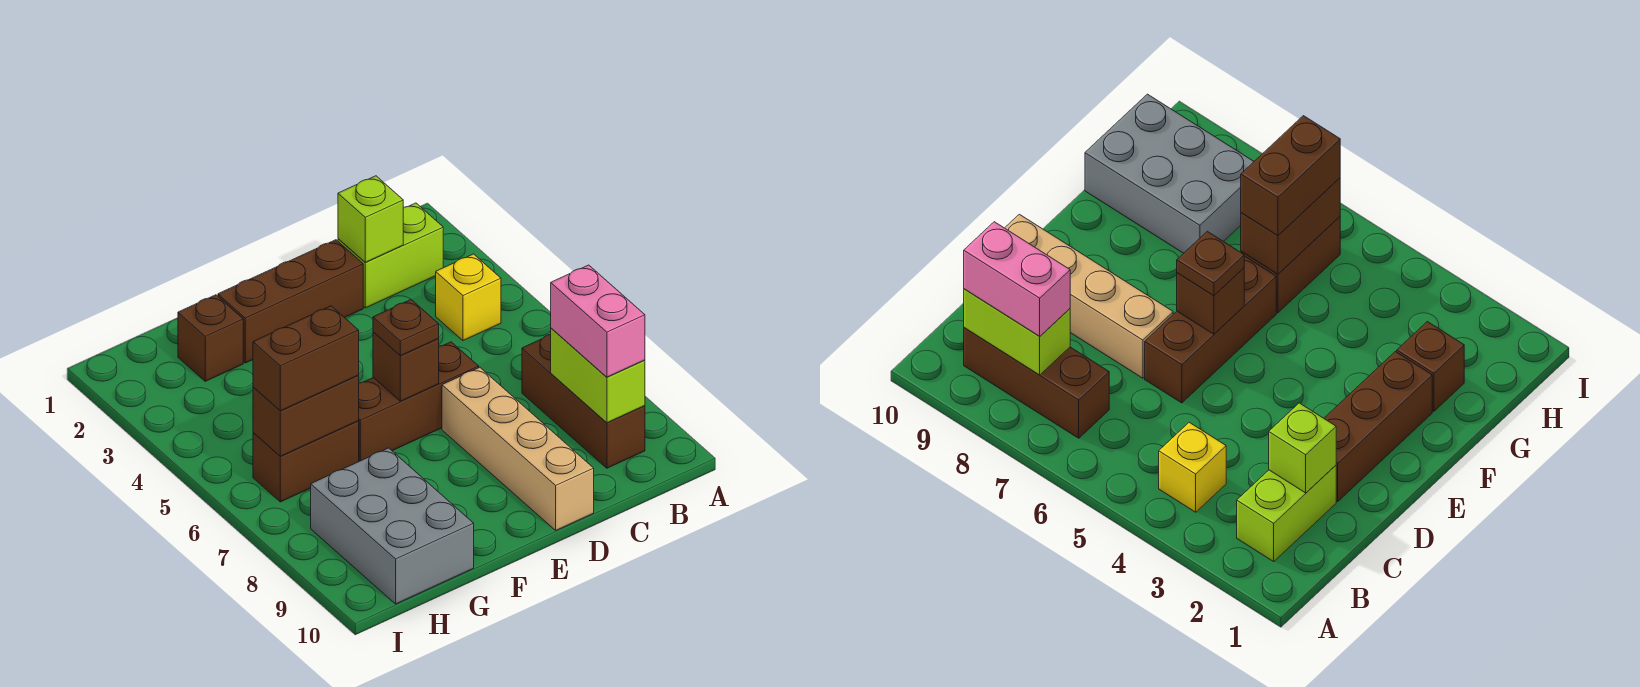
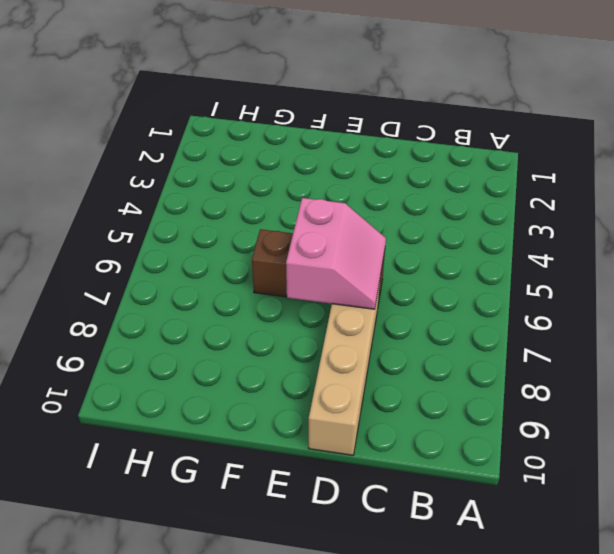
pink slope D6:E7 level 2 top E -> brown brick E6 level 2
none -> lime brick B2:C2 level 1
none -> yellow brick B4 level 1
none -> brown brick B7:B9 level 1

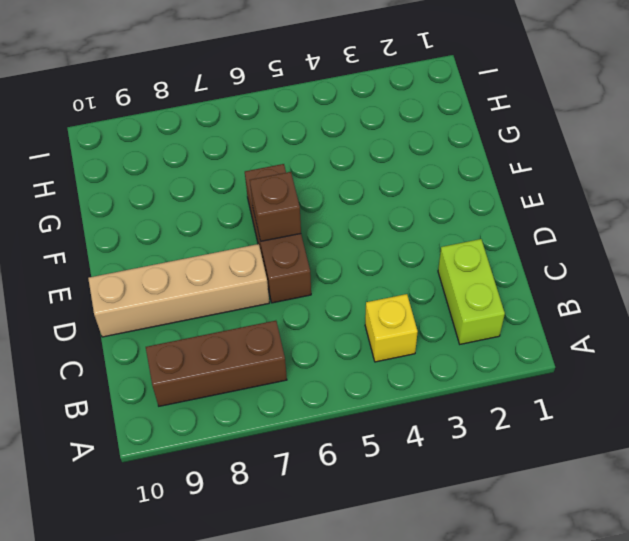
none -> brown brick D2:F2 level 1
none -> brown brick G2 level 1
none -> brown brick G6:H6 level 1

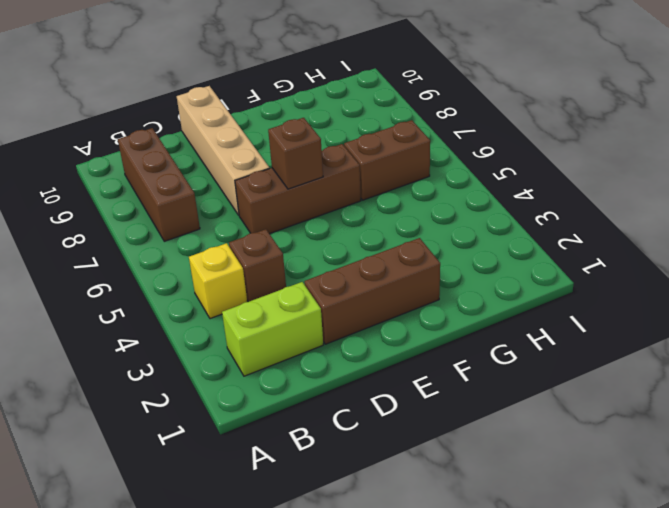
brown brick C4 level 1 -> brown brick G2 level 1
none -> grey brick G8:H10 level 1
none -> lime brick B8:B9 level 2
none -> lime brick C2 level 2

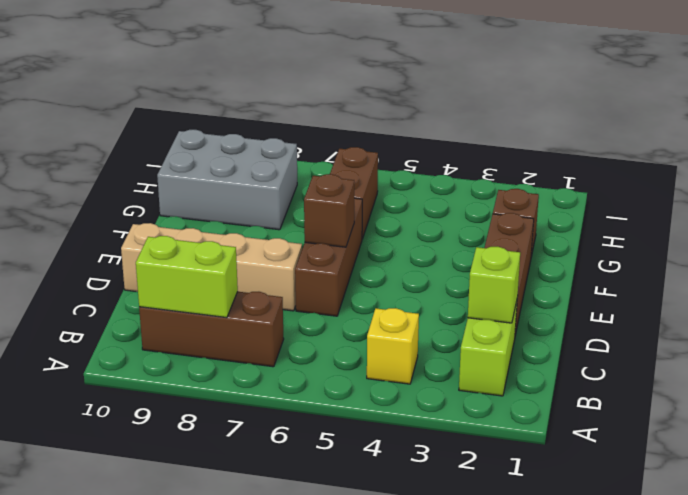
none -> brown brick G6:H6 level 2
none -> pink brick B8:B9 level 3
none -> brown plate E6 level 3

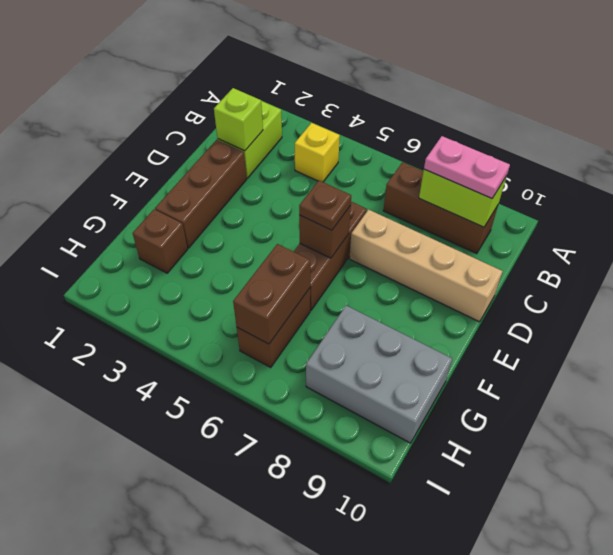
pink plate B8:B9 level 3 -> pink brick B8:B9 level 3
none -> brown brick G6:H6 level 3

